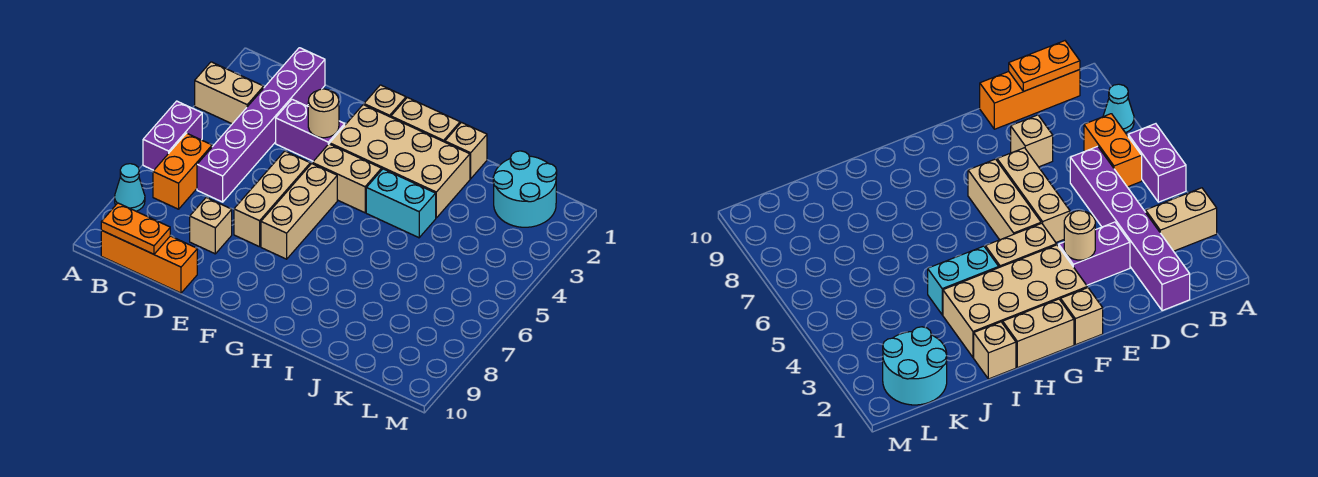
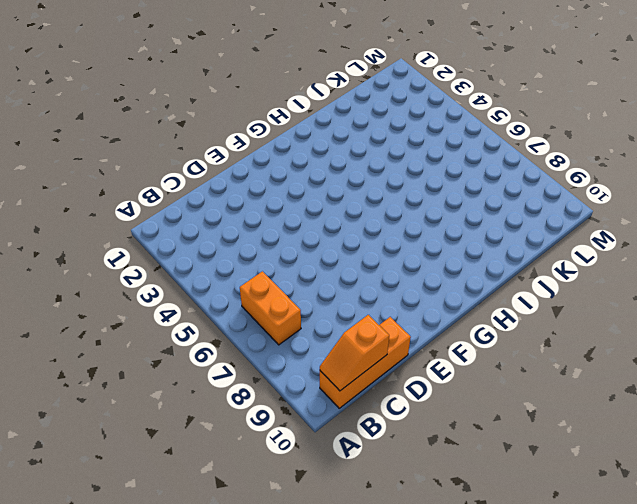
orange slope B10:C10 level 2 top C -> orange plate B10:C10 level 2
none -> tan brick A3:B3 level 1
none -> purple brick A5:A6 level 1
none -> cyan cone A8 level 1

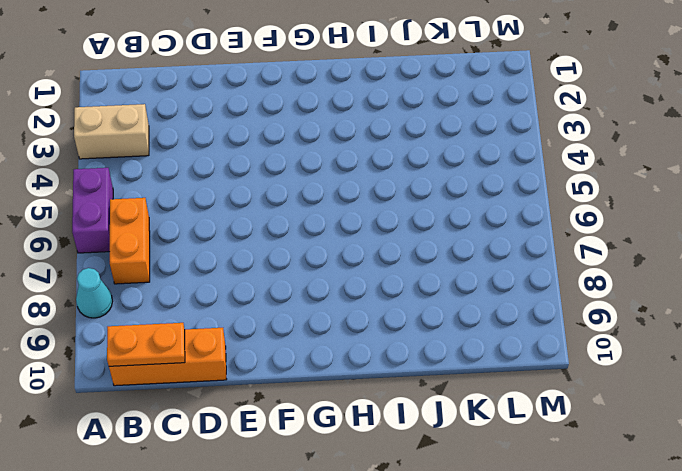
none -> purple brick C1:C6 level 1
none -> purple brick D3:E3 level 1
none -> tan brick D8 level 1

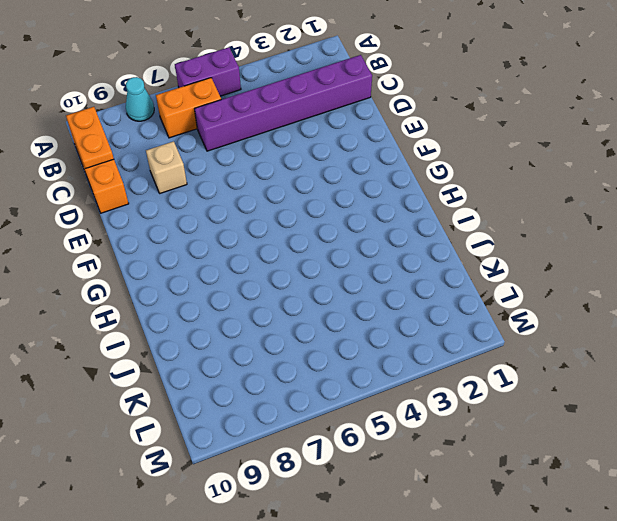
none -> tan brick A3:B3 level 1
none -> purple brick D3:E3 level 1
none -> tan brick E5:E7 level 1

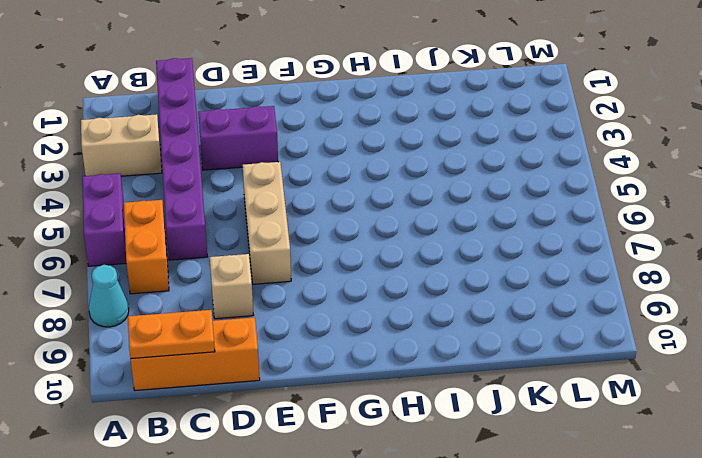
none -> tan brick F1 level 1
none -> tan brick F2:I3 level 1
none -> tan brick F4:G4 level 1

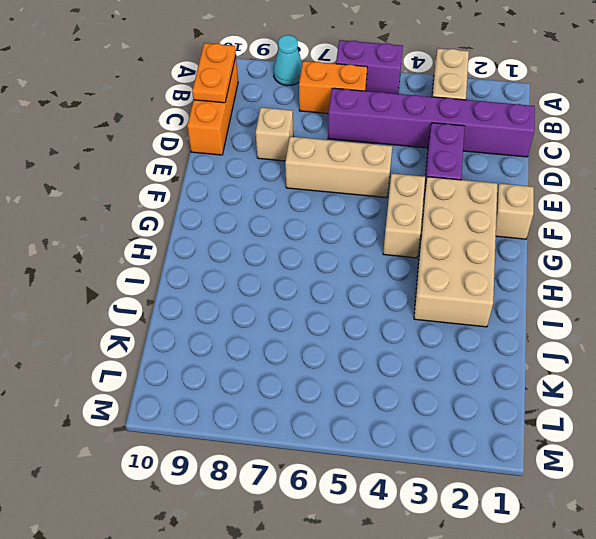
none -> tan brick F5:F7 level 1
none -> tan brick G1:H1 level 1
none -> cyan brick H4:I4 level 1

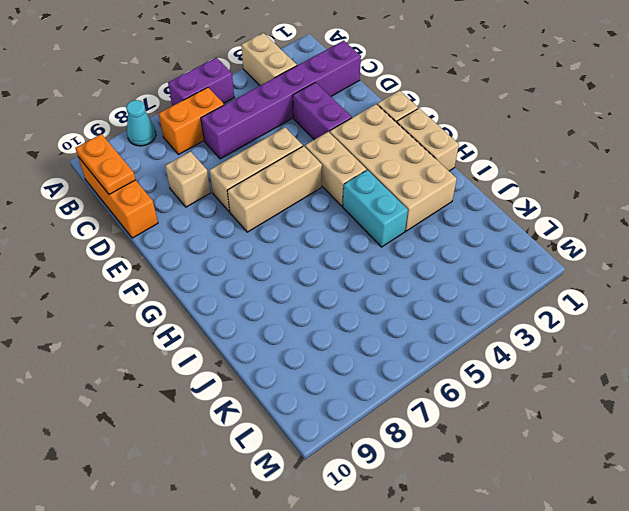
none -> tan brick I1 level 1
none -> cyan round brick K1:L2 level 1
none -> tan round brick E3 level 2

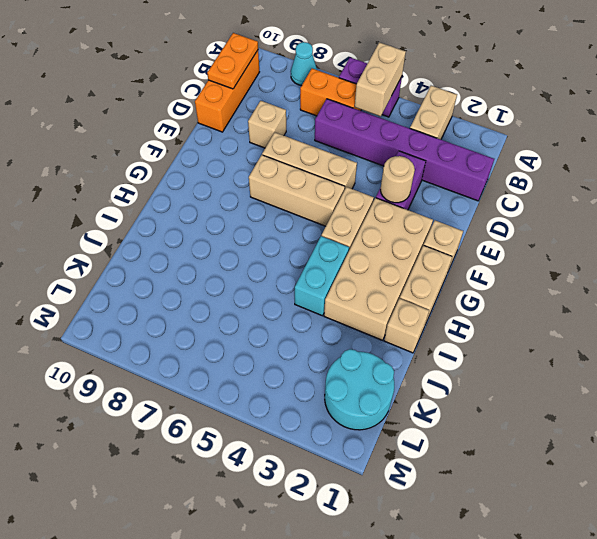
tan brick A5:B5 level 2 -> none

